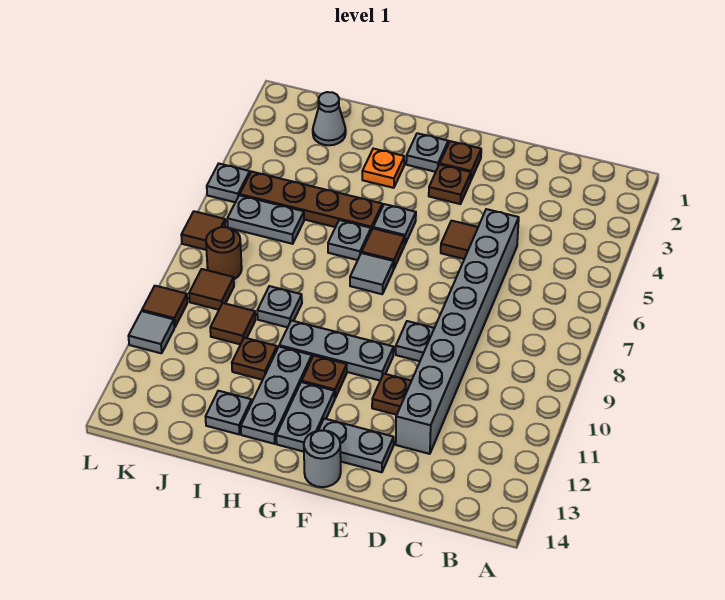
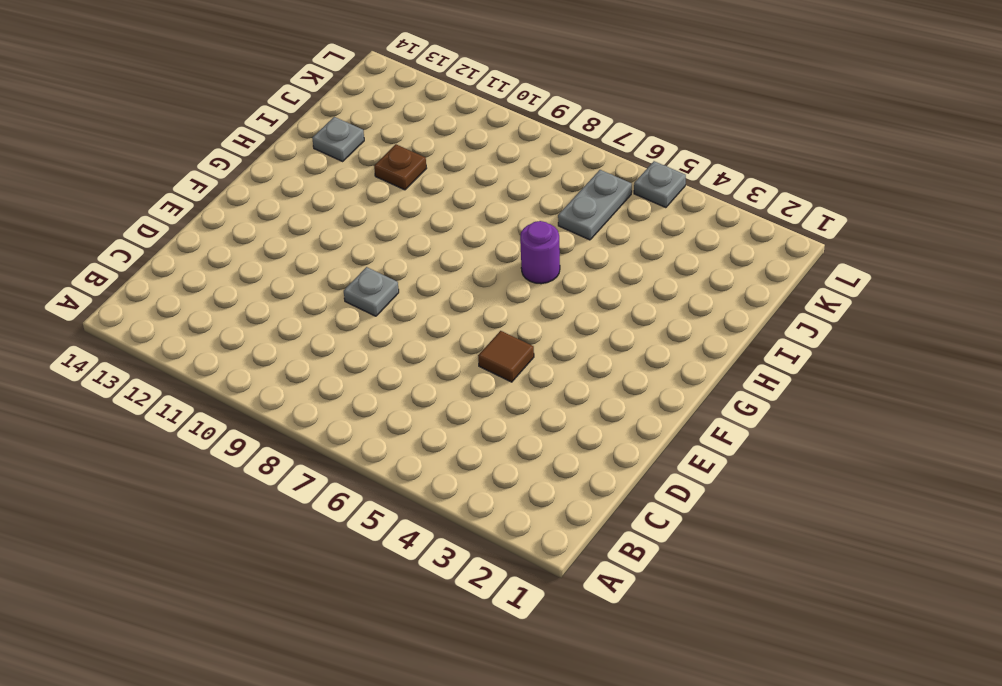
purple round brick H6 level 1 -> grey plate H6 level 1
none -> grey brick D5:D12 level 1
none -> brown plate E11 level 1
none -> grey plate E13:F13 level 1
none -> brown plate F2 level 1

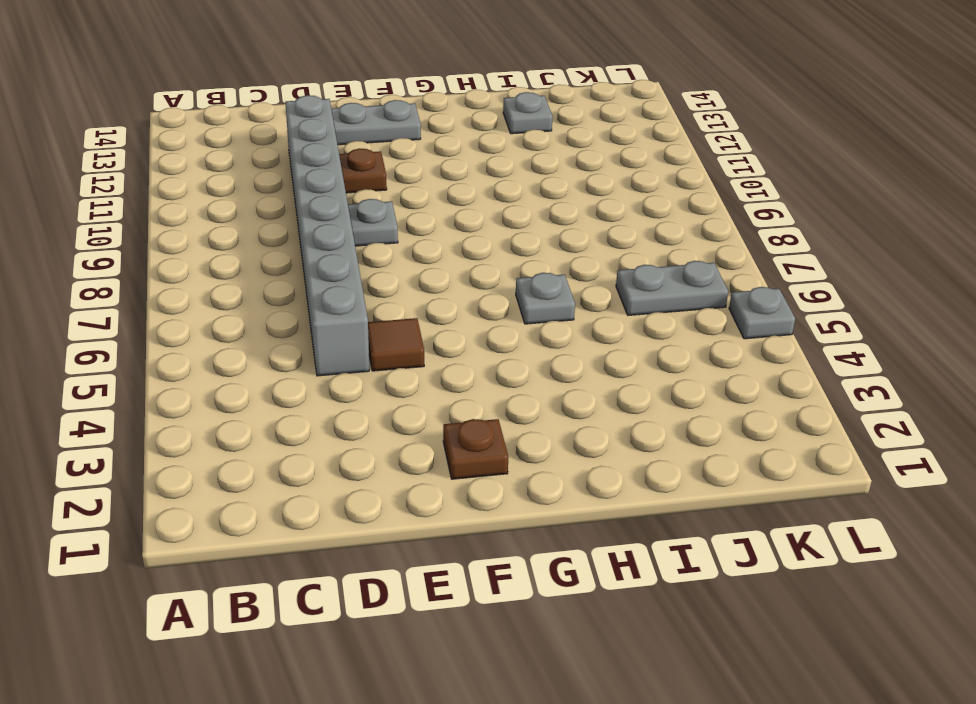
none -> brown plate F3 level 1
none -> grey plate F10:H10 level 1
none -> grey round brick F14 level 1
none -> grey plate G2 level 1

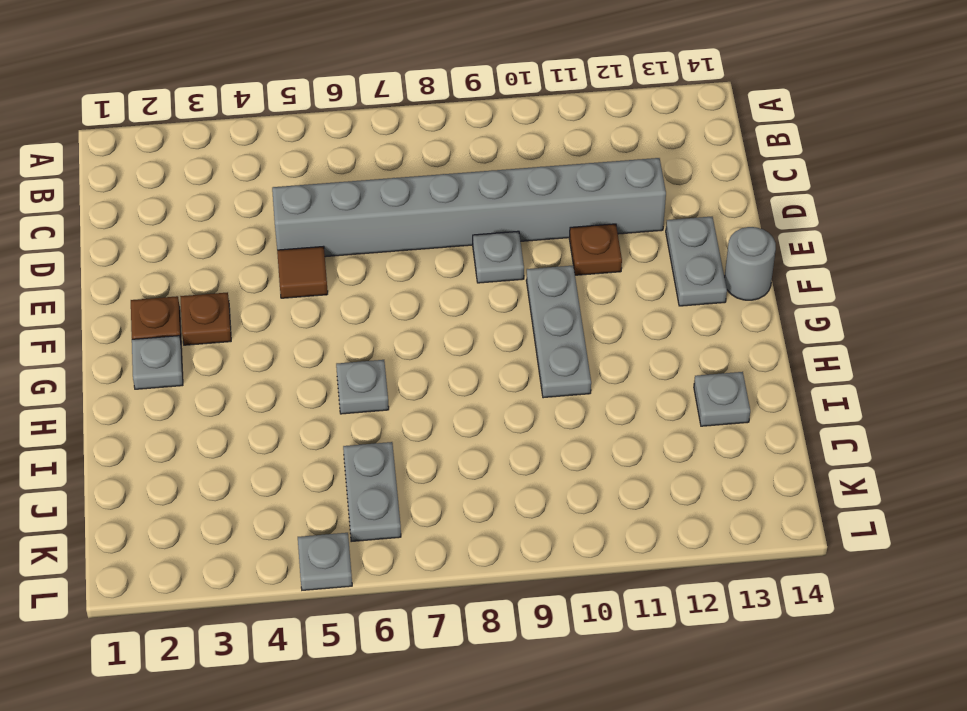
none -> grey plate G5 level 1
none -> brown tile G6 level 1
none -> grey tile G7 level 1
none -> brown plate G11 level 1

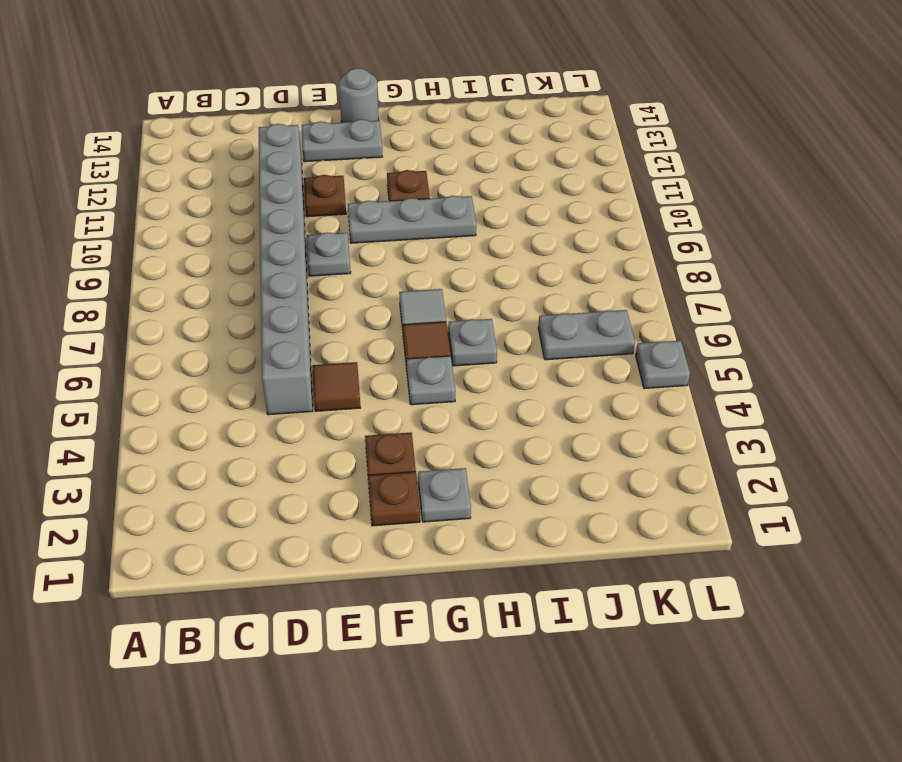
none -> grey plate G12:G13 level 1
none -> orange plate H3 level 1
none -> brown plate H5:K5 level 1
none -> grey plate H11:H13 level 1

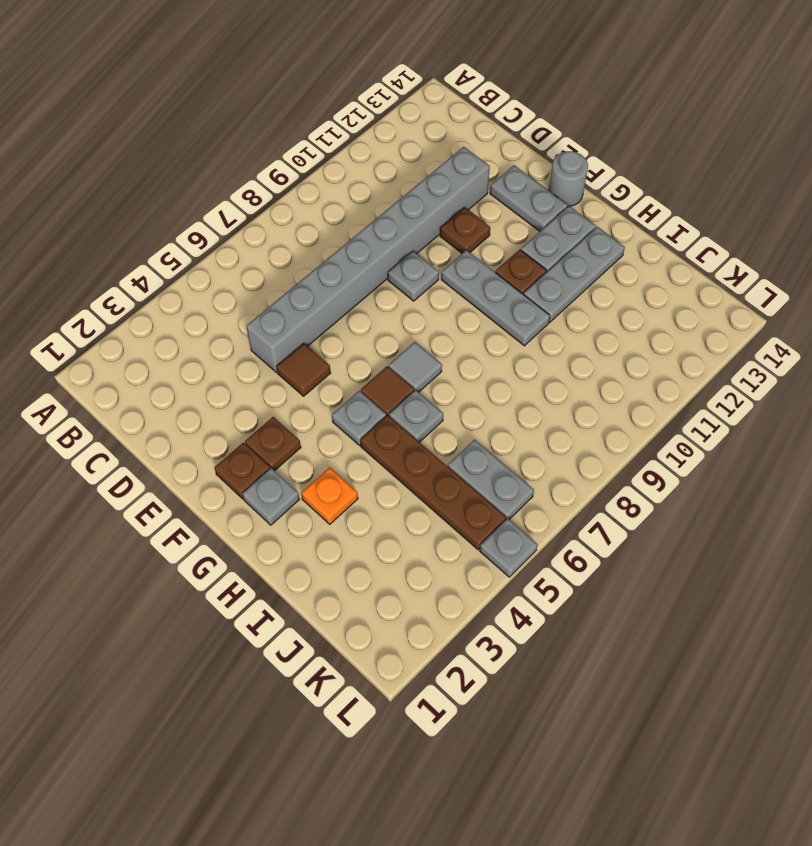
none -> grey plate I9 level 1
none -> brown plate I11 level 1
none -> grey plate I13 level 1
none -> grey cone J2 level 1

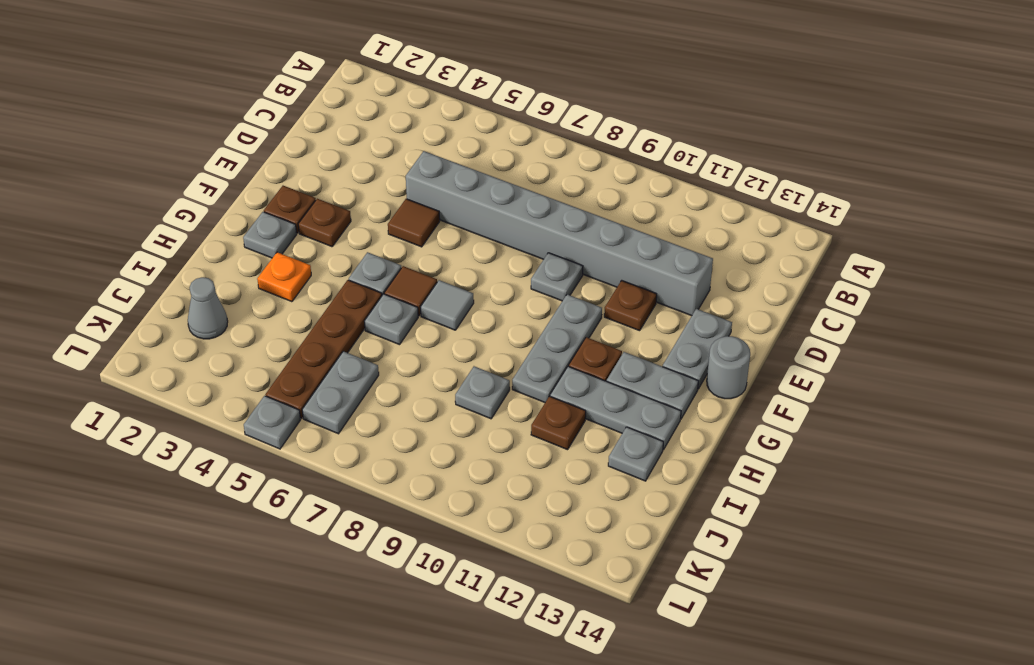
none -> brown tile J10 level 1
none -> brown round brick K8 level 1
none -> brown tile K9 level 1
none -> brown tile L7 level 1

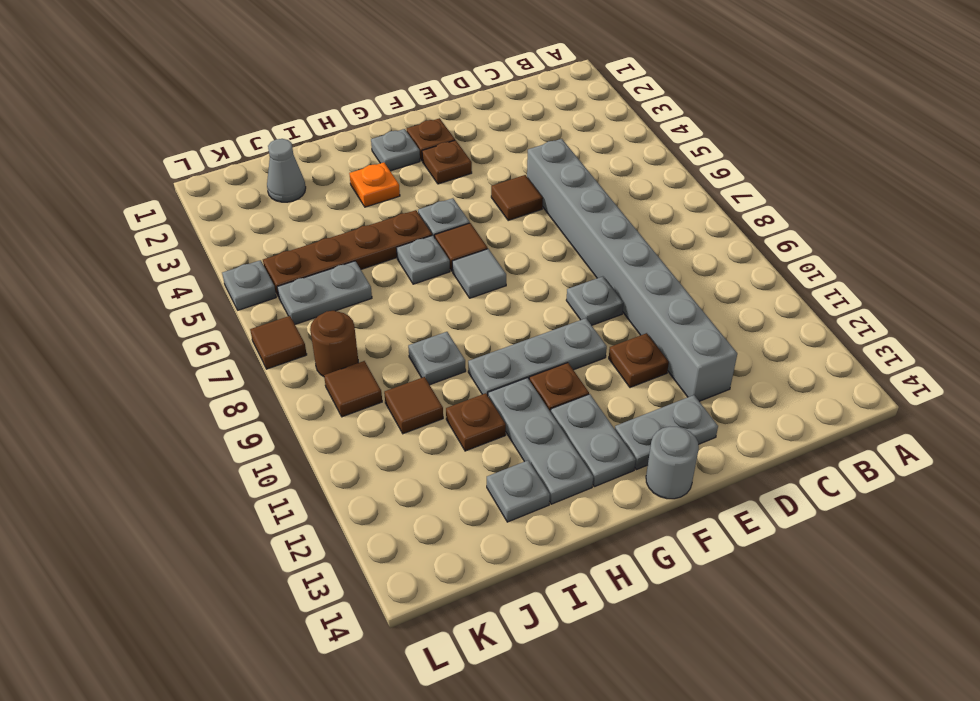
none -> brown tile L10 level 1
none -> grey tile L11 level 1

